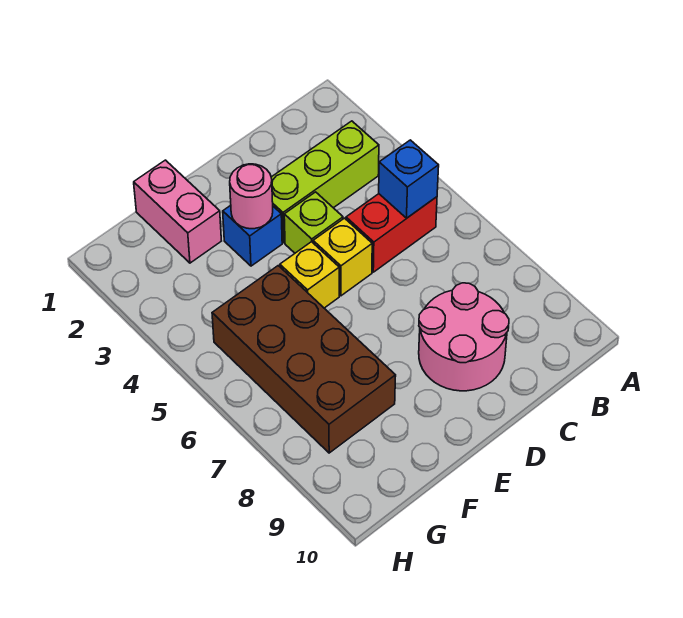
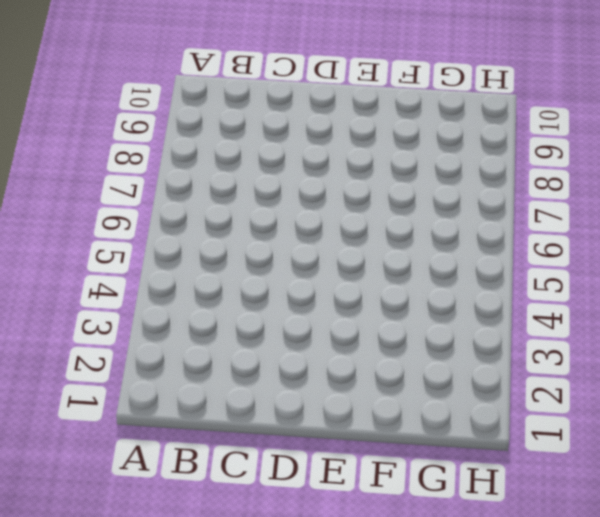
none -> lime brick B3:D3 level 1
none -> red brick B5:C5 level 1

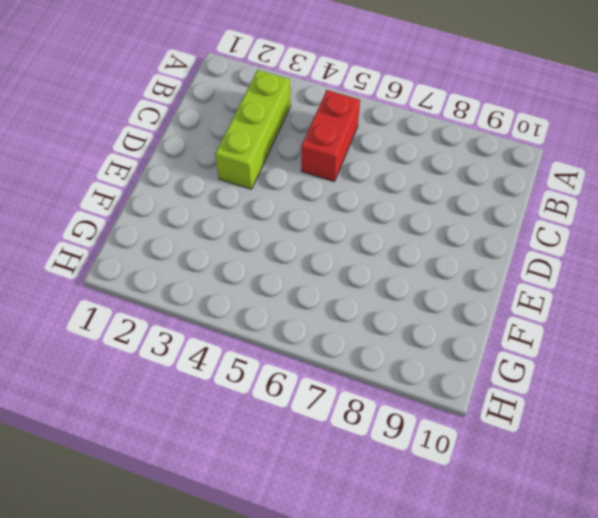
none -> pink round brick C8:D9 level 1
none -> lime brick D4 level 1

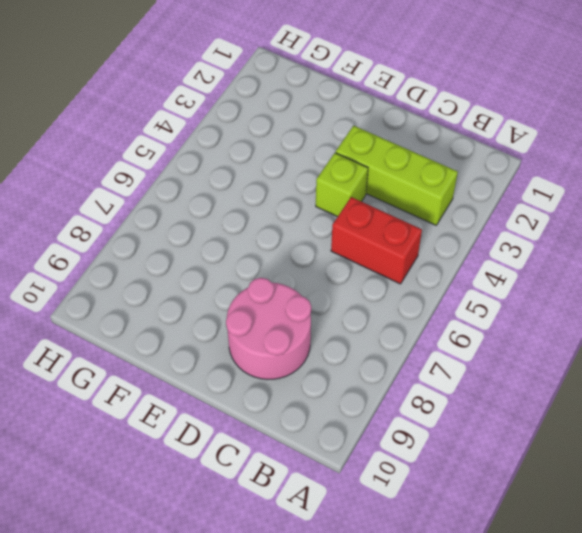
none -> yellow brick D5 level 1
none -> blue brick E3 level 1

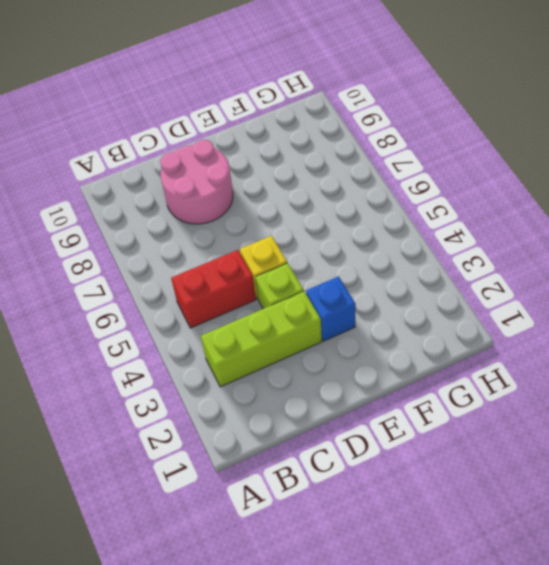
none -> yellow brick E5 level 1
none -> pink brick F1:F2 level 1

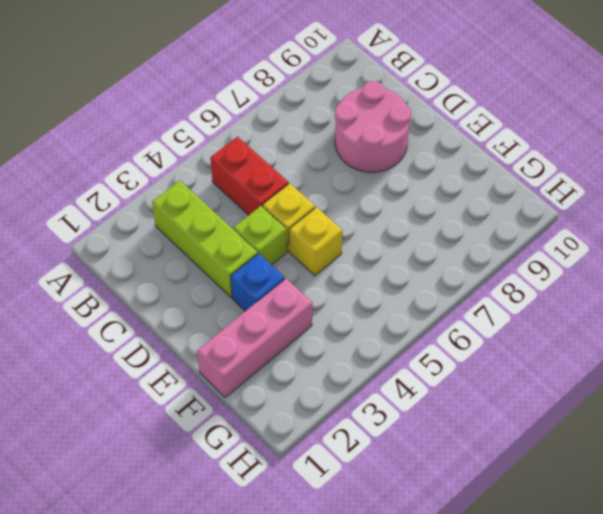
pink brick F1:F3 level 1 -> pink brick F1:F2 level 1
none -> brown brick F5:G8 level 1
none -> blue brick B5 level 2

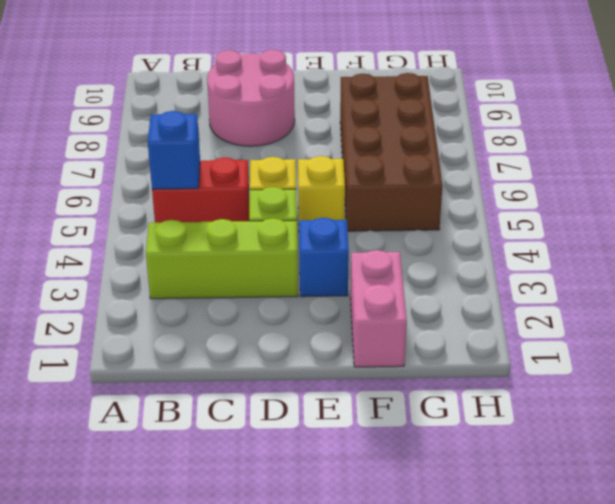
none -> pink round brick E3 level 2

